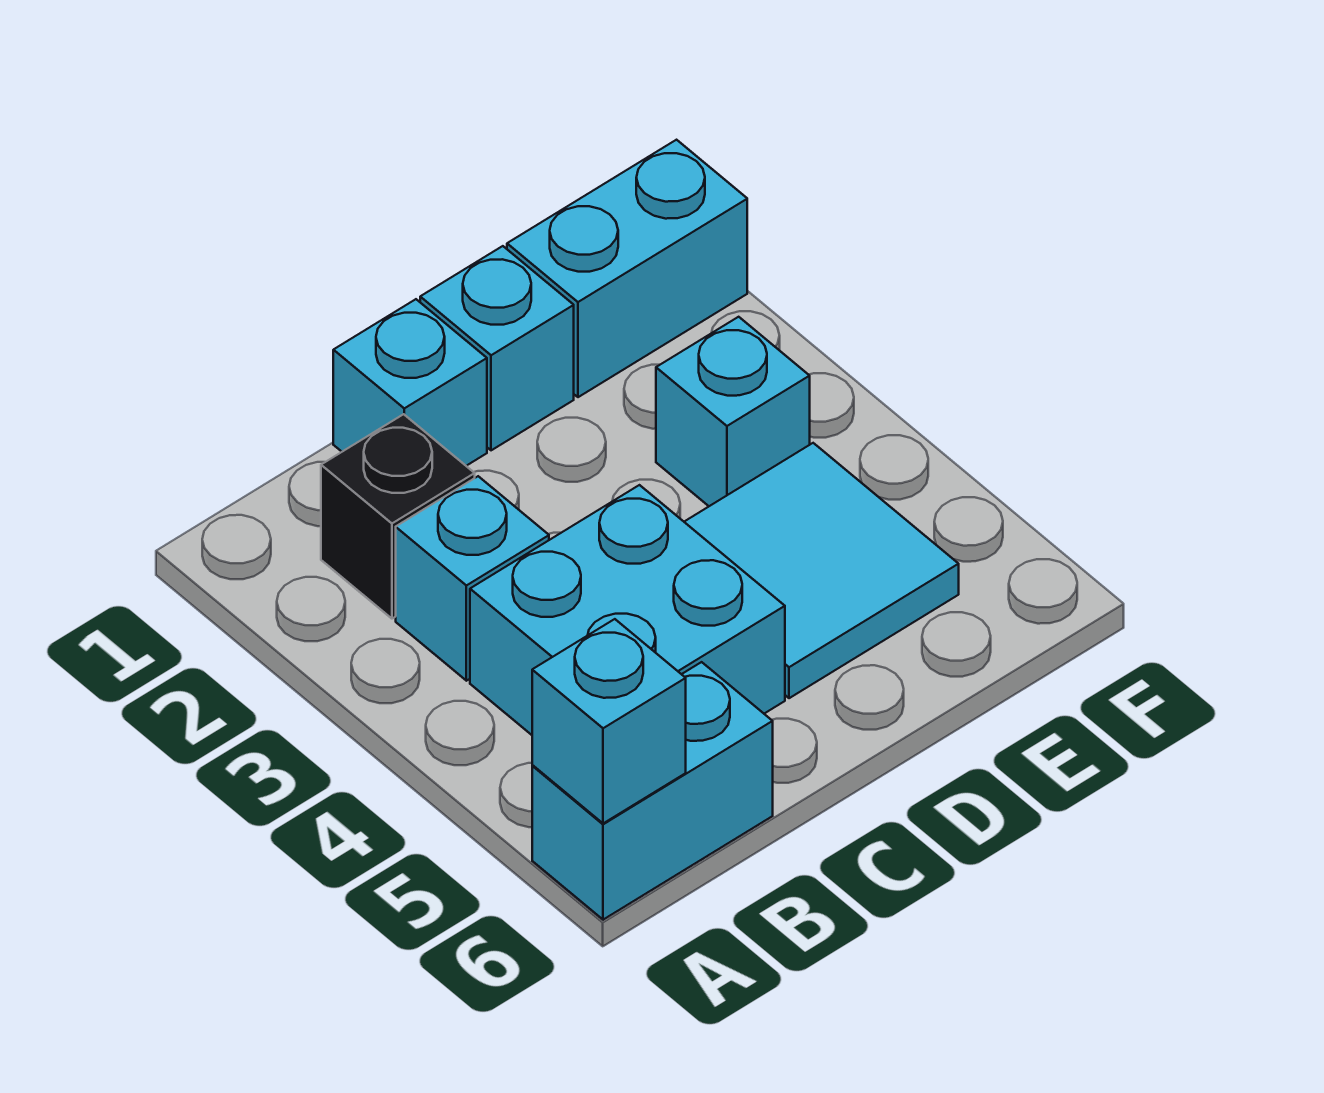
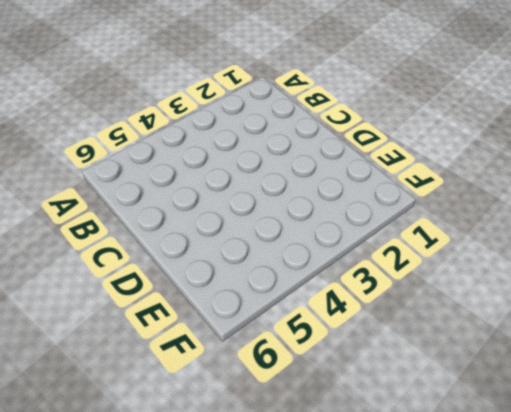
none -> cyan brick A6:B6 level 1
none -> black brick B2 level 1

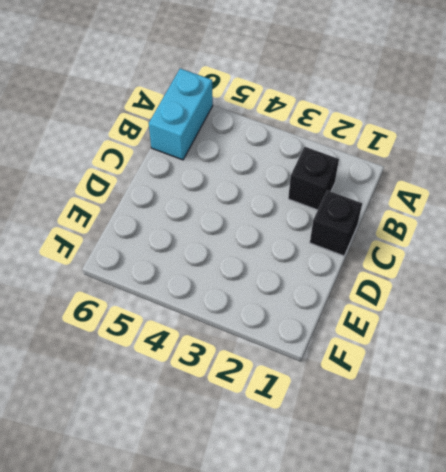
black brick C1 level 1 -> cyan brick C1 level 1
none -> cyan brick B3 level 1
none -> cyan brick B4:C5 level 1

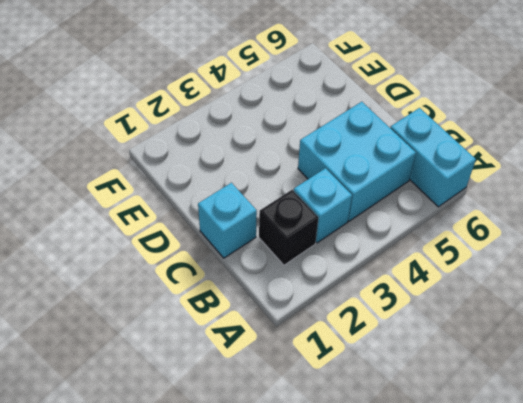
none -> cyan brick D1 level 1
none -> cyan tile D4:E5 level 1

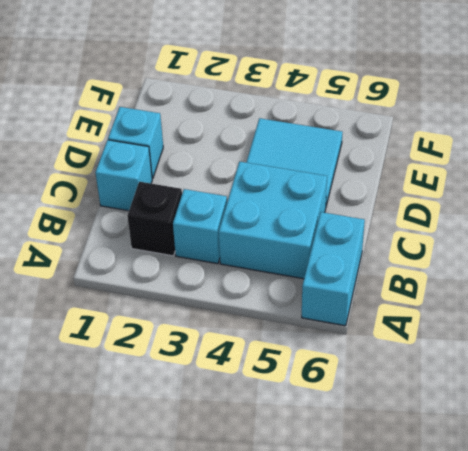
none -> cyan brick E1:F1 level 1
none -> cyan brick E3 level 1

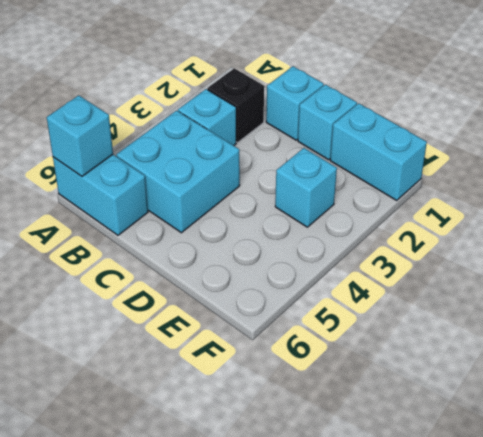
none -> cyan tile D4:E5 level 1

